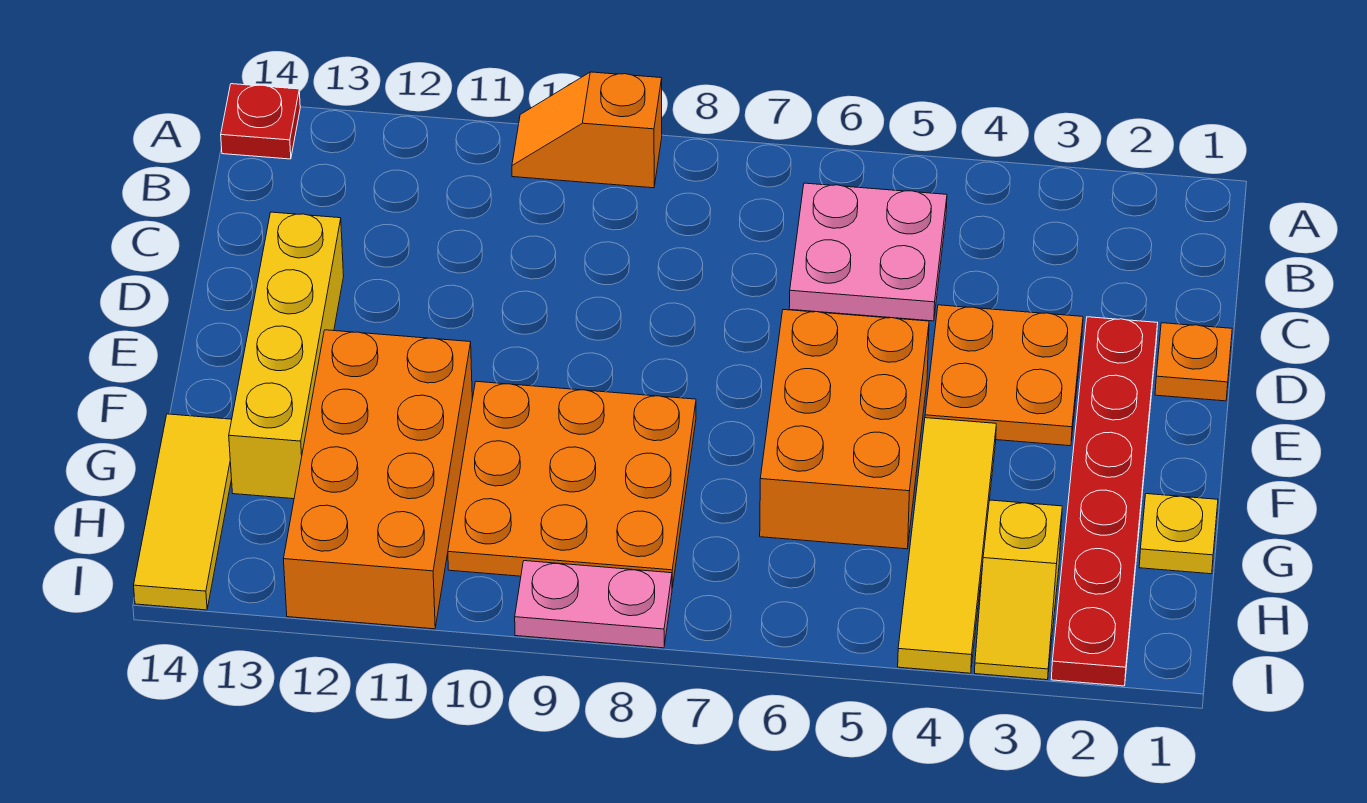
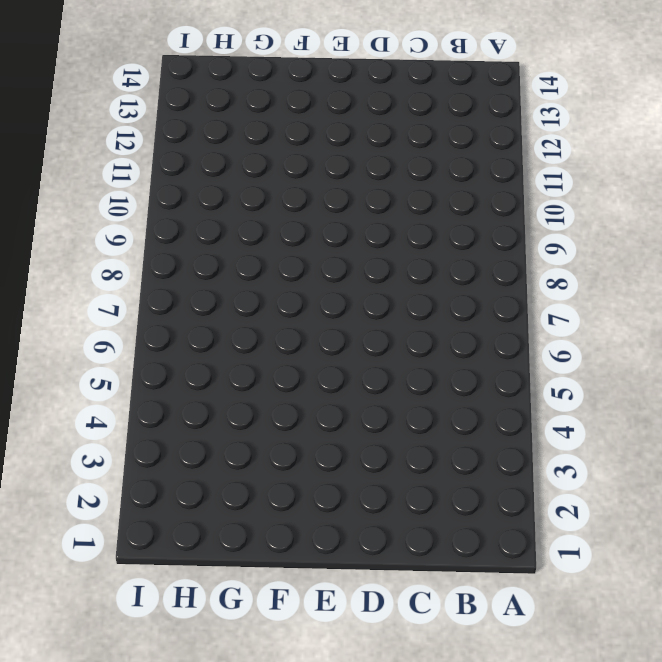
none -> orange slope A9:A10 level 1 top 9
none -> red plate A14 level 1
none -> pink plate B5:C6 level 1

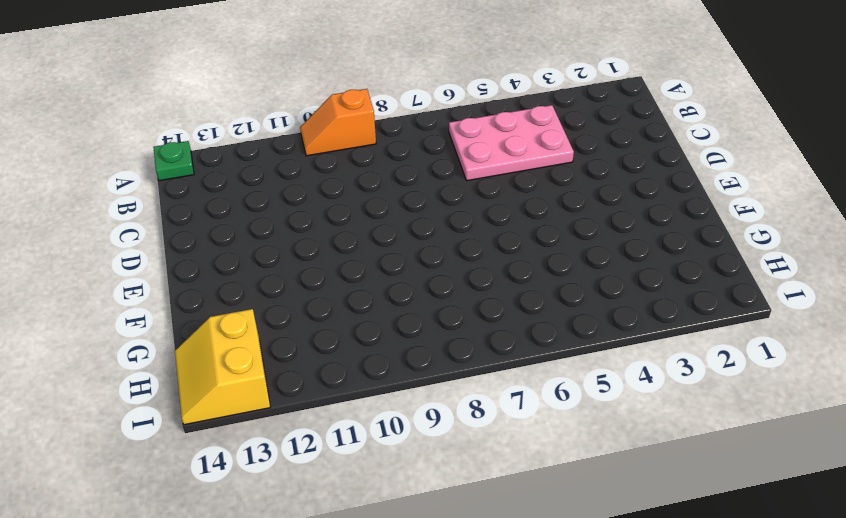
green plate A14 level 1 -> red plate A14 level 1
pink plate B4:C6 level 1 -> pink plate B5:C6 level 1
yellow slope H13:I14 level 1 top 13 -> yellow tile G14:I14 level 1
none -> orange plate D1 level 1
none -> red plate D2:I2 level 1
none -> orange plate D3:E4 level 1

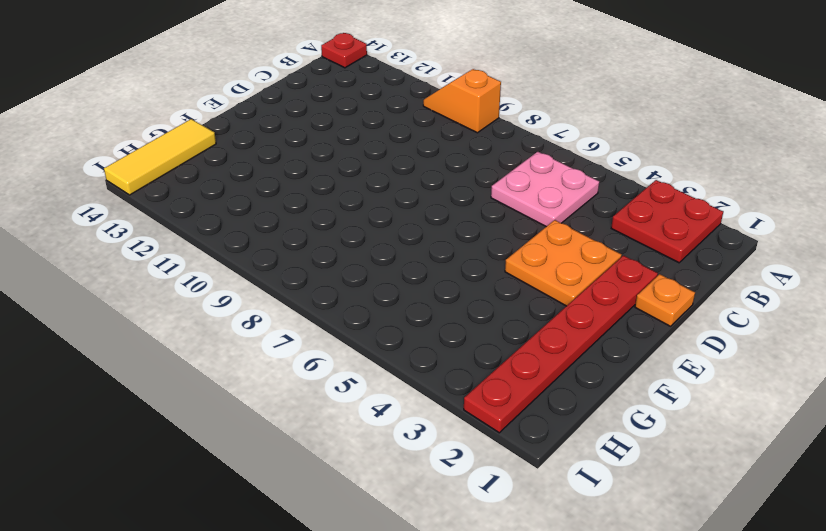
red plate A2:B3 level 1 -> none
none -> yellow brick D13:G13 level 1
none -> orange brick E5:G6 level 1
none -> yellow tile F4:I4 level 1

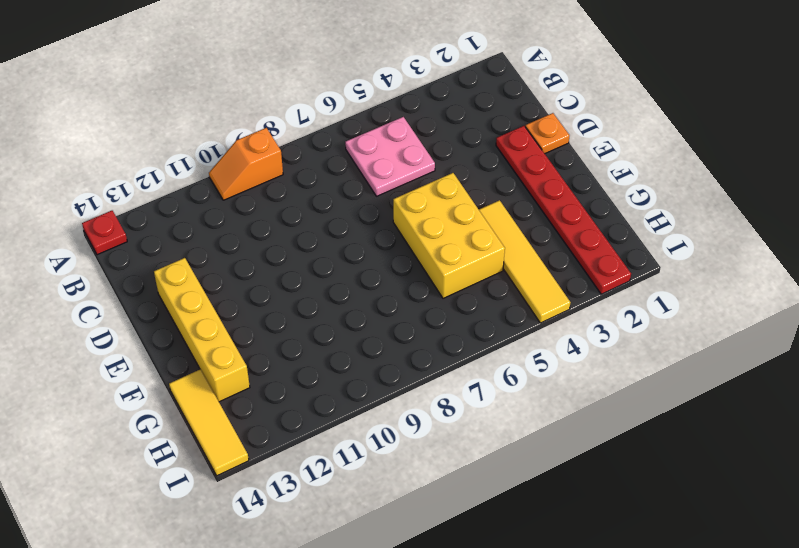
yellow brick E5:G6 level 1 -> orange brick E5:G6 level 1
none -> orange plate D3:E4 level 1
none -> orange plate F8:H10 level 1
none -> orange brick F11:I12 level 1

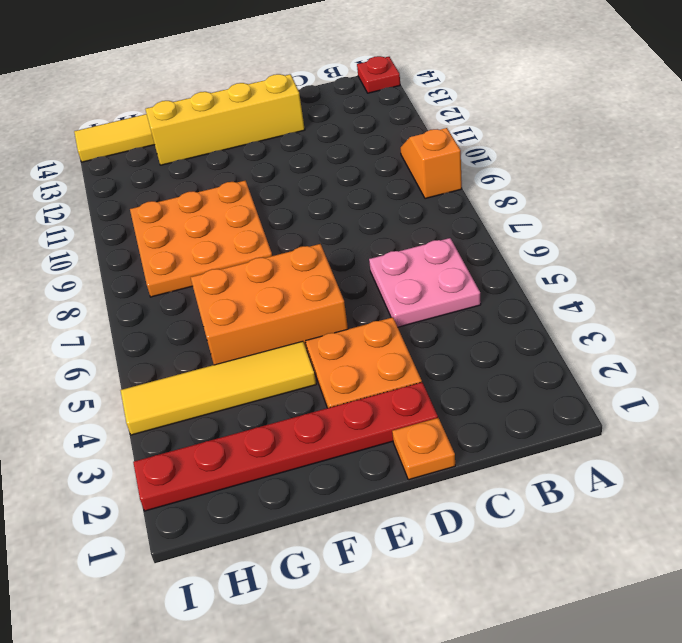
none -> orange brick F11:I12 level 1
none -> yellow plate G1 level 1
none -> yellow slope H3:I3 level 1 top H

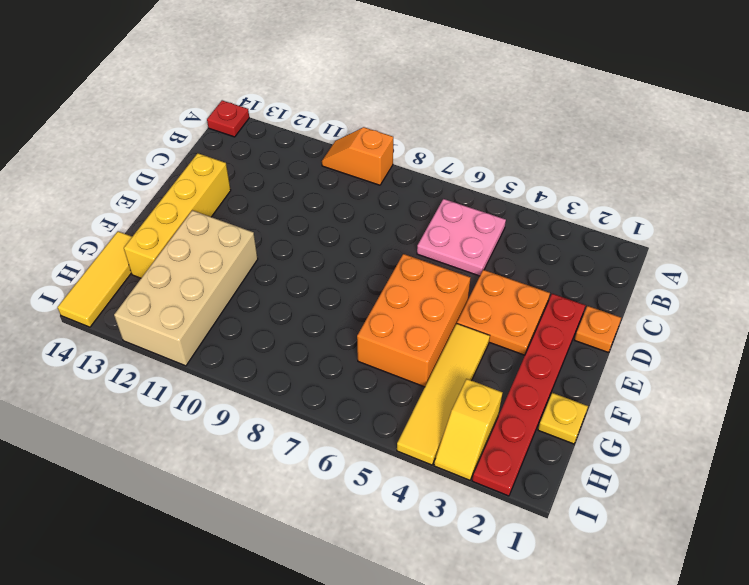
tan brick F11:I12 level 1 -> orange brick F11:I12 level 1
none -> orange plate F8:H10 level 1
none -> pink plate I8:I9 level 1

